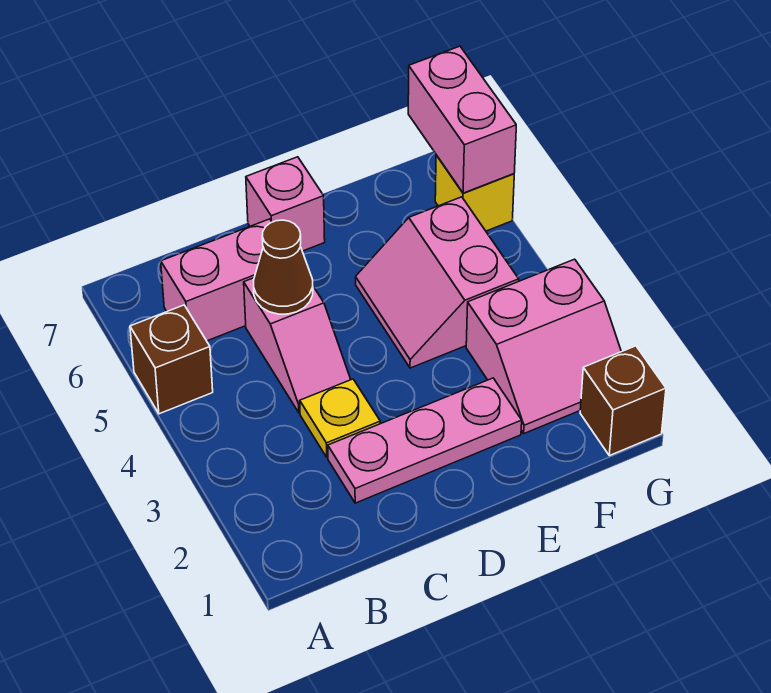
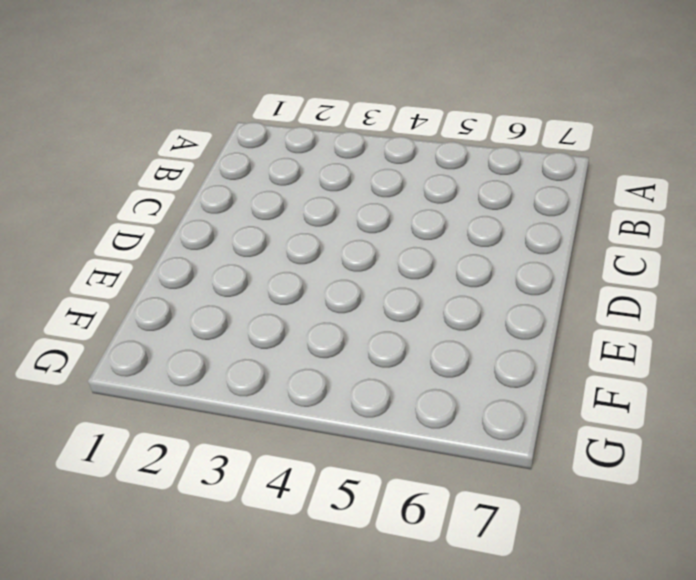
none -> brown brick A5 level 1
none -> pink brick B6:C6 level 1
none -> pink plate C2:E2 level 1

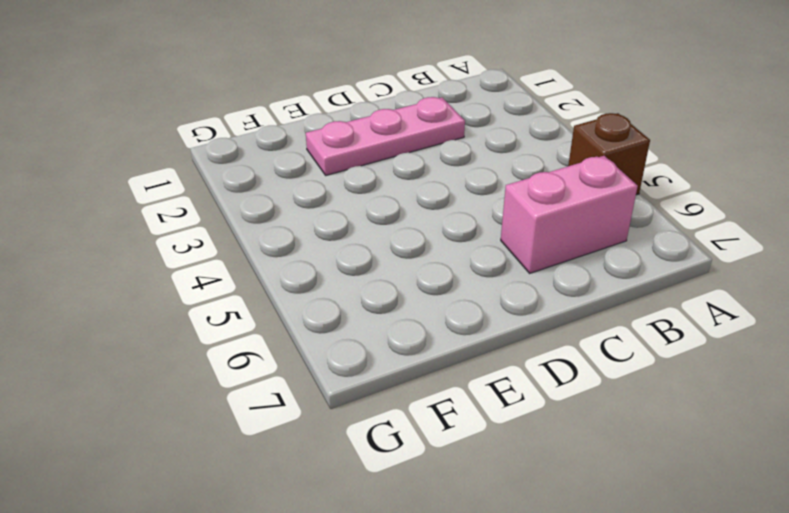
none -> yellow plate C3 level 1
none -> pink slope C4:C5 level 1 top 5
none -> pink brick D7 level 1

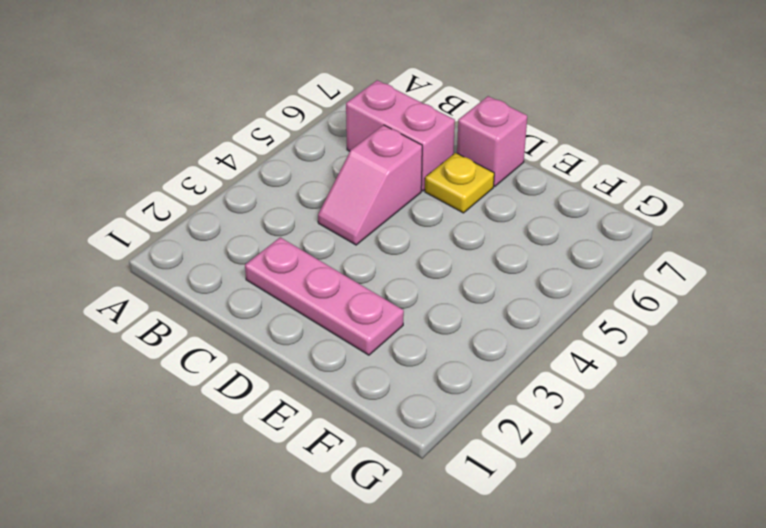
yellow plate D6 level 1 -> yellow plate C3 level 1
none -> brown brick A5 level 1
none -> pink slope E4:F5 level 1 top F
none -> pink slope F2:G3 level 1 top 3

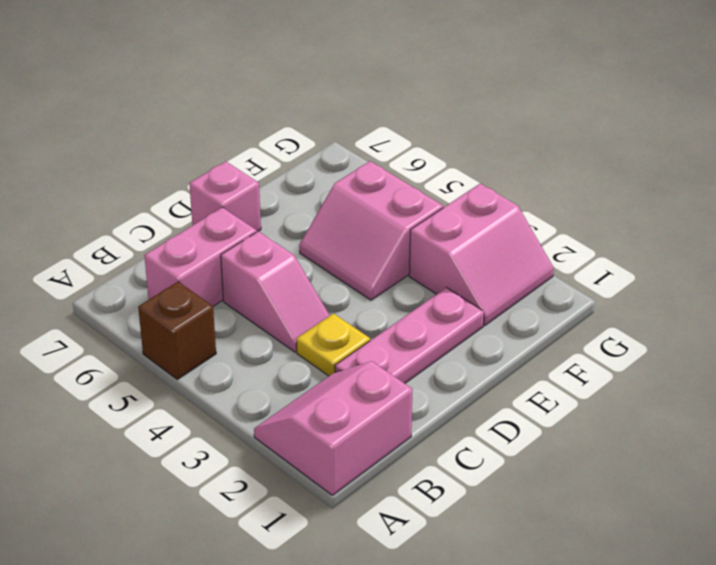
pink slope A1:B2 level 1 top 1 -> none
none -> brown brick G1 level 1
none -> yellow brick G6 level 1
none -> brown cone C5 level 2

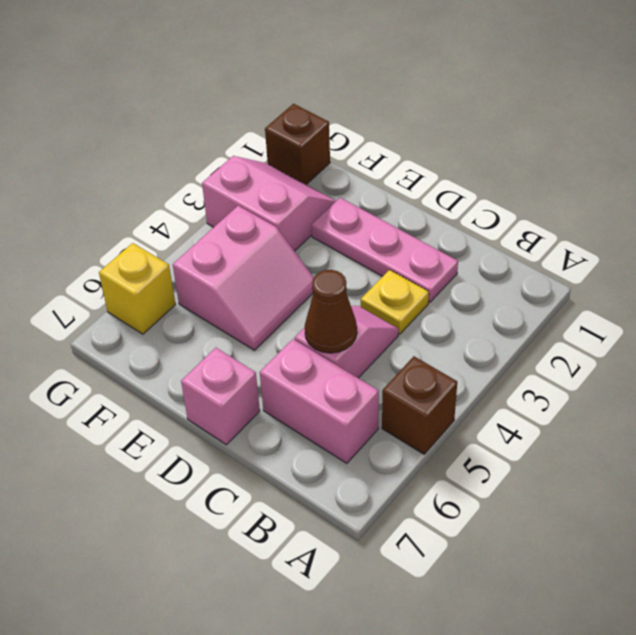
none -> pink brick G6:G7 level 2

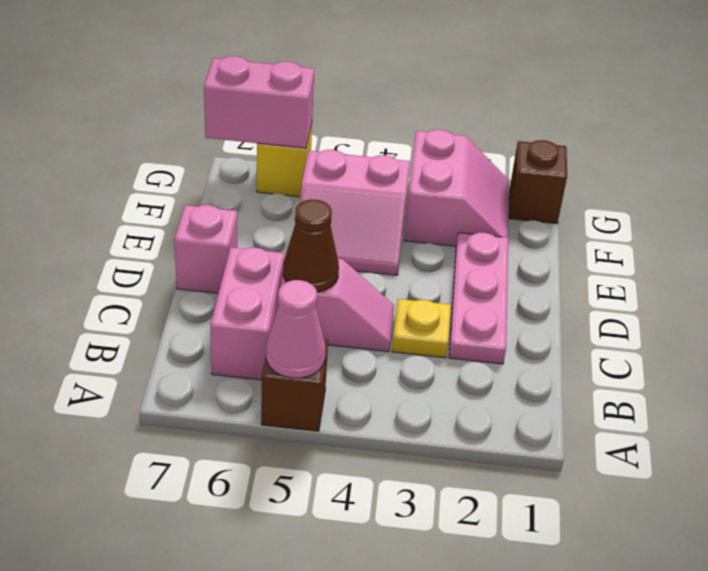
pink cone A5 level 2 -> none

